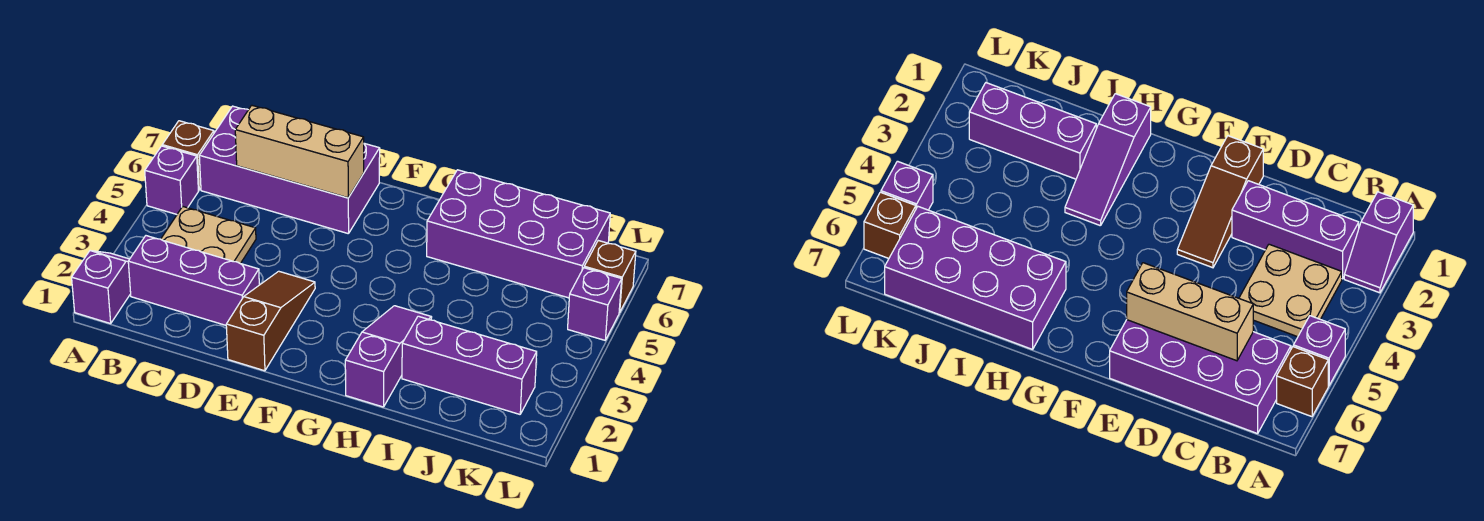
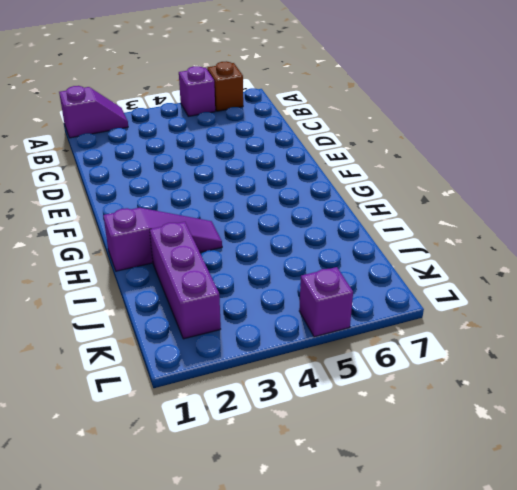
none -> purple brick B2:D2 level 1
none -> tan plate B3:C4 level 1
none -> purple brick B6:E7 level 1

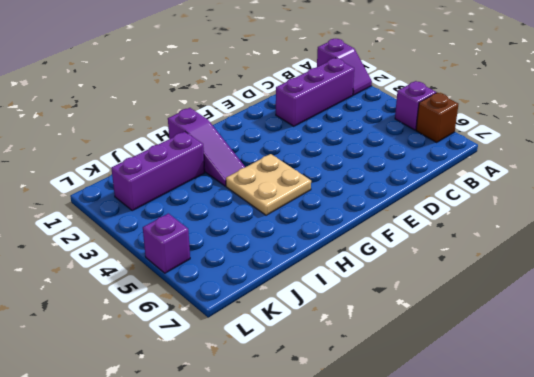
tan plate G4:H5 level 1 -> tan plate B3:C4 level 1
none -> purple brick B6:E7 level 1
none -> brown slope E1:E3 level 1 top 1
none -> purple brick H6:K7 level 1

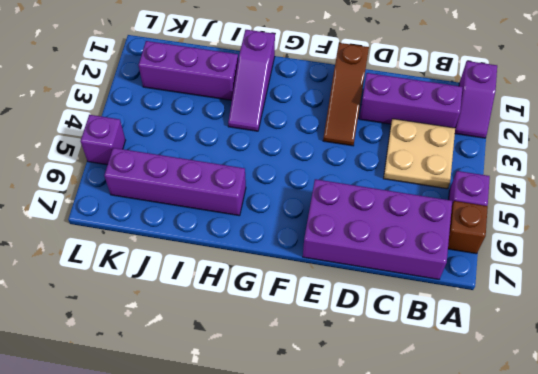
purple brick H6:K6 level 1 -> purple brick H6:K7 level 1
none -> brown brick L6 level 1
none -> tan brick C6:E6 level 2

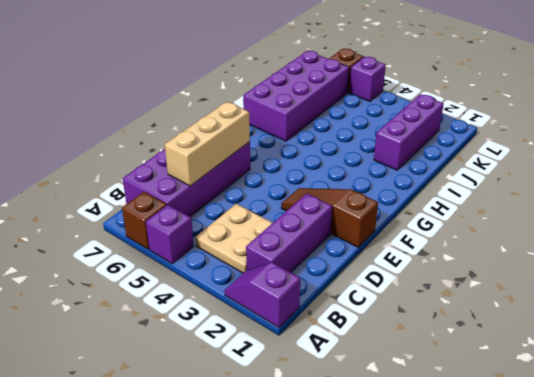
none -> purple slope H1:H3 level 1 top 1

